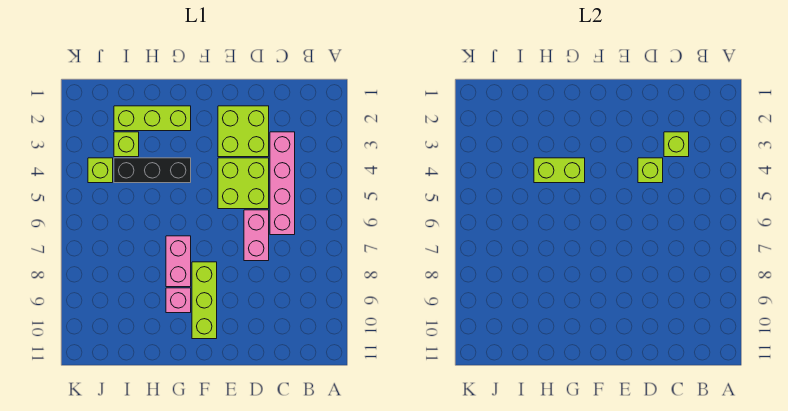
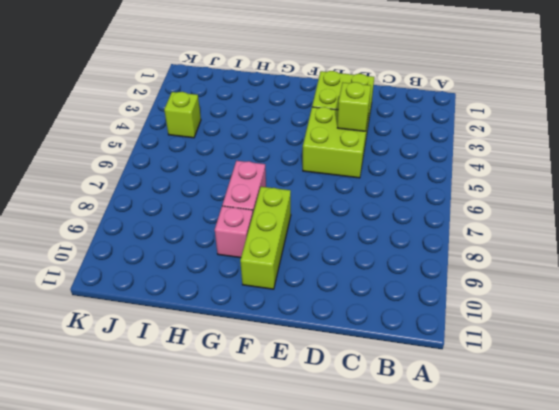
none -> pink brick C3:C6 level 1
none -> pink brick D6:D7 level 1
none -> lime brick G2:I2 level 1

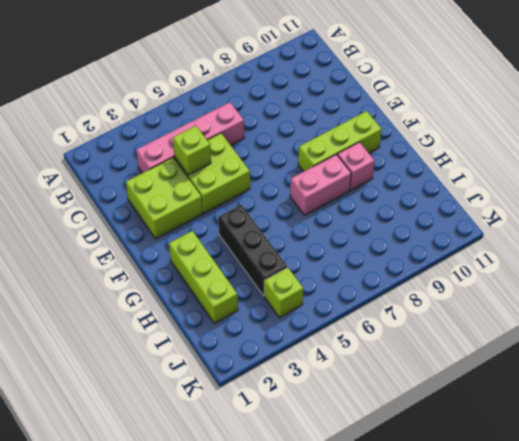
none -> pink brick D6:D7 level 1
none -> lime brick I3 level 1
none -> lime brick C3 level 2

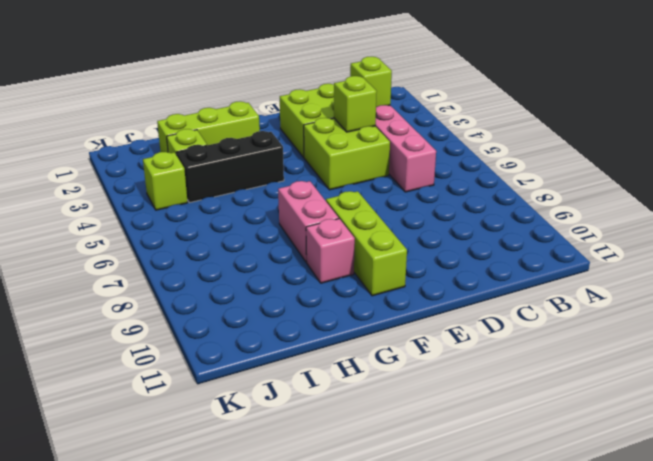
none -> pink brick D6:D7 level 1
none -> lime brick G4:H4 level 2

